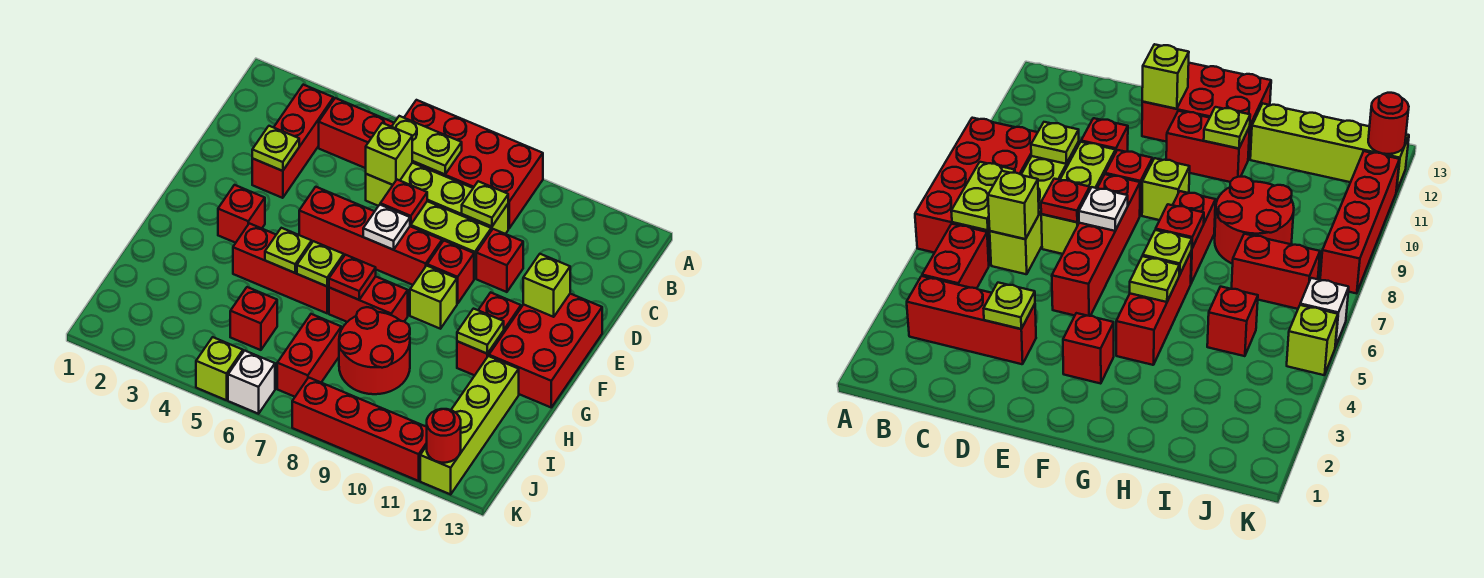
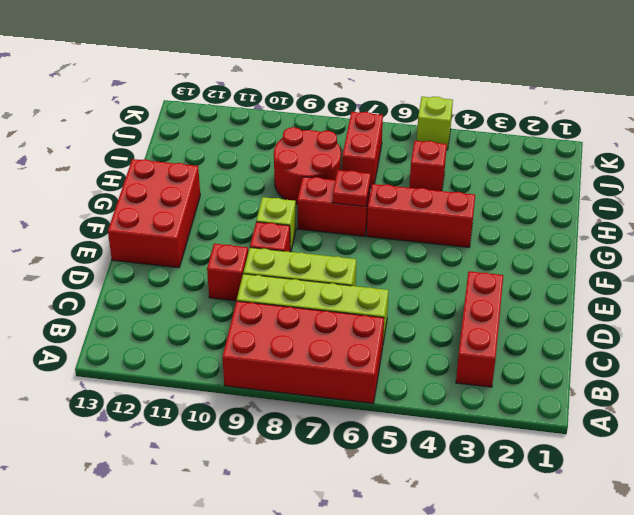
none -> red brick B4:B5 level 1
none -> red brick E5:E8 level 1
none -> red brick F3 level 1
none -> red brick F11:G11 level 1

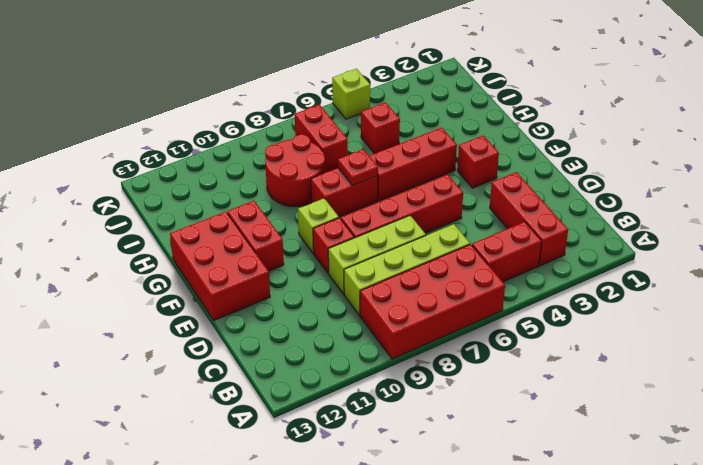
none -> red brick D10 level 1
none -> lime brick H12:K12 level 1
none -> white brick K6 level 1
none -> red brick K8:K11 level 1

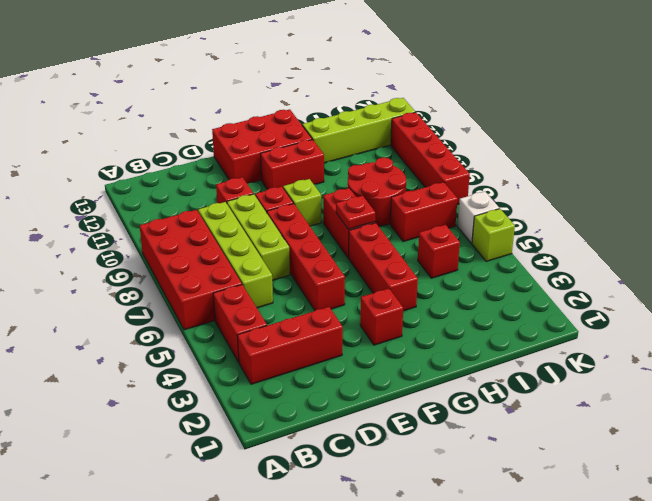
none -> lime plate B6:B7 level 2
none -> lime brick C6 level 2
none -> lime plate C9 level 2
none -> lime plate D3 level 2

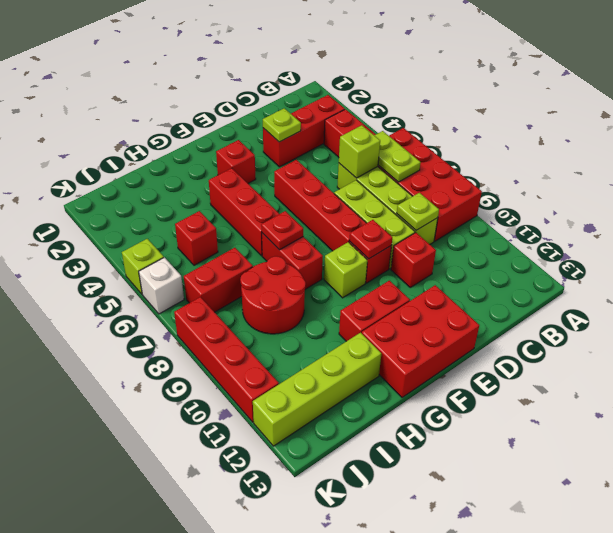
red plate E9 level 2 -> red plate D7 level 2
none -> white plate E7 level 2
none -> lime brick E12 level 2
none -> lime plate G5 level 2
none -> lime plate G6 level 2

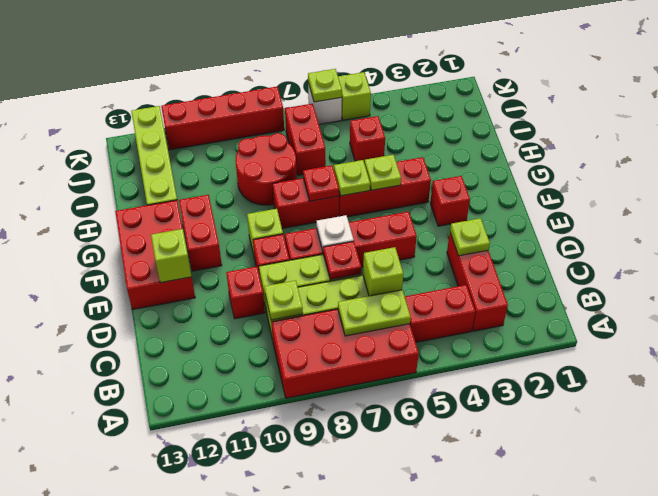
lime plate K6 level 2 -> lime plate G11 level 2
none -> red round brick K12 level 2

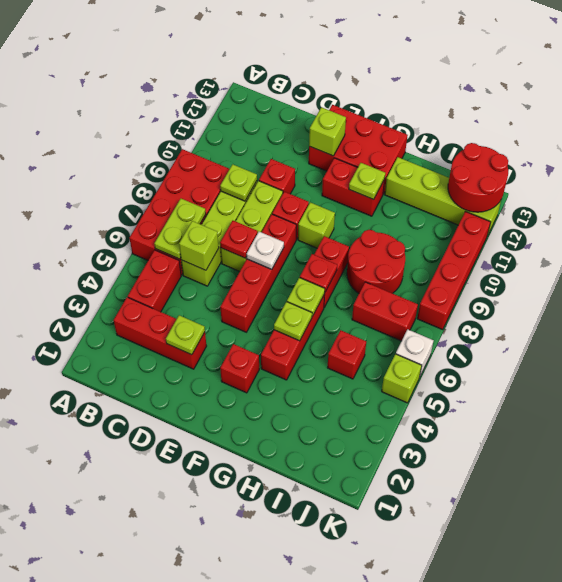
red round brick J12:K13 level 2 -> red round brick K12 level 2

